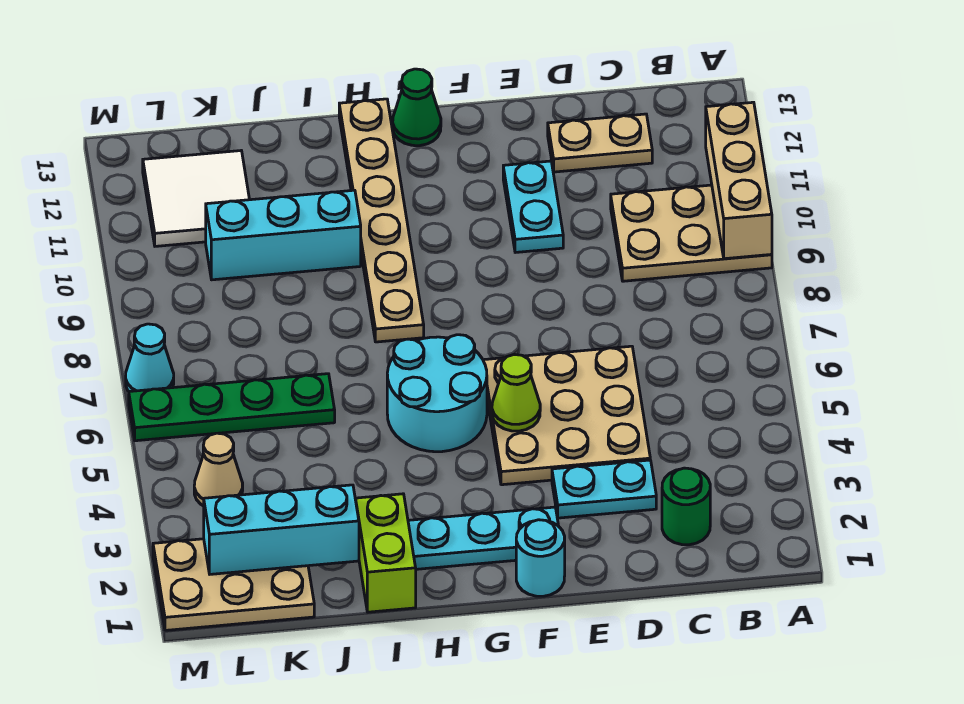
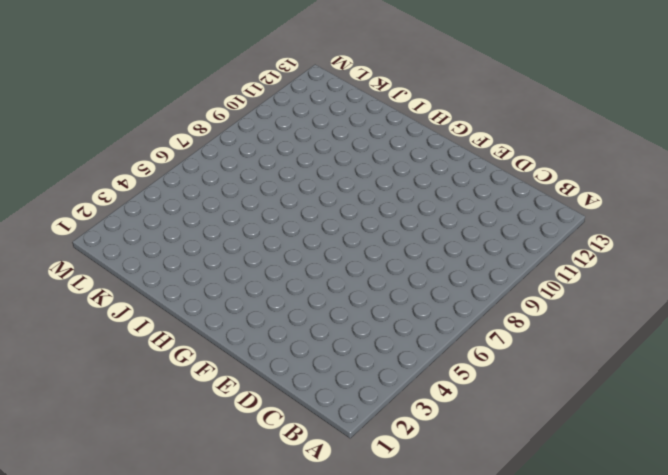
none -> tan plate A9:C10 level 1
none -> green round brick C2 level 1
none -> tan plate C12:D12 level 1

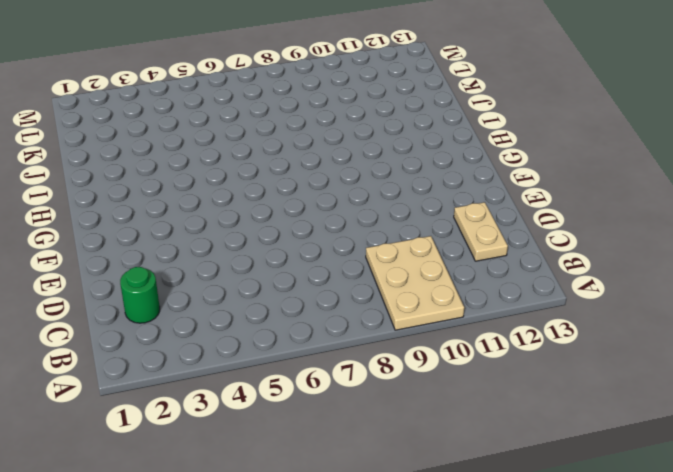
none -> cyan plate D3:E3 level 1
none -> tan plate D4:F6 level 1
none -> cyan plate E10:E11 level 1

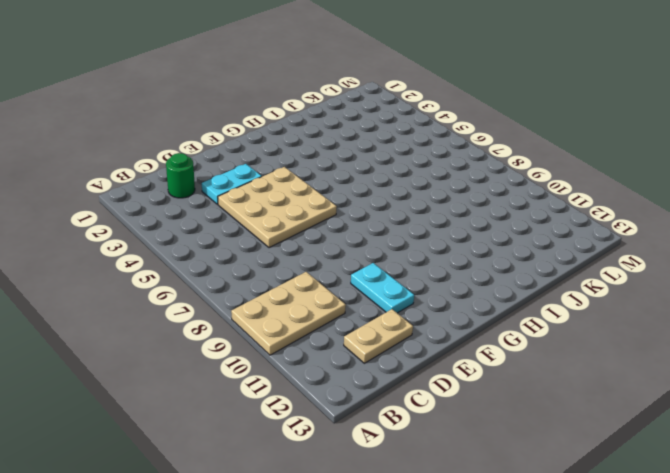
none -> cyan round brick F1 level 1
none -> cyan plate F2:H2 level 1
none -> cyan round brick G5:H6 level 1

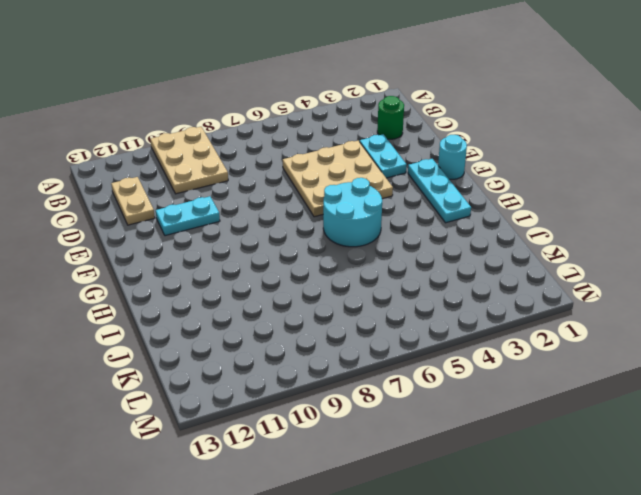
none -> green cone G13 level 1
none -> tan plate H8:H13 level 1
none -> lime brick I1:I2 level 1

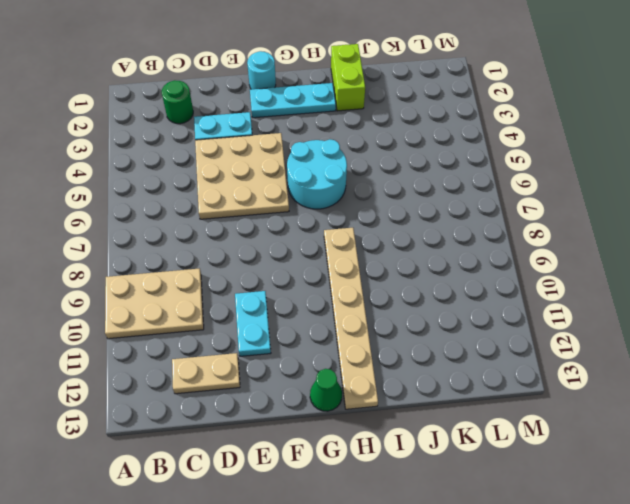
none -> cyan brick I10:K10 level 1
none -> green plate J6:M6 level 1
none -> tan plate K1:M2 level 1

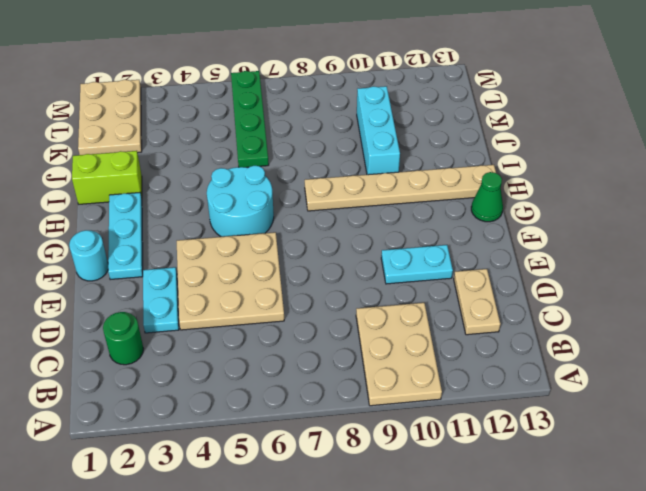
none -> white tile K11:L12 level 1
none -> tan cone L4 level 1
none -> cyan cone M7 level 1

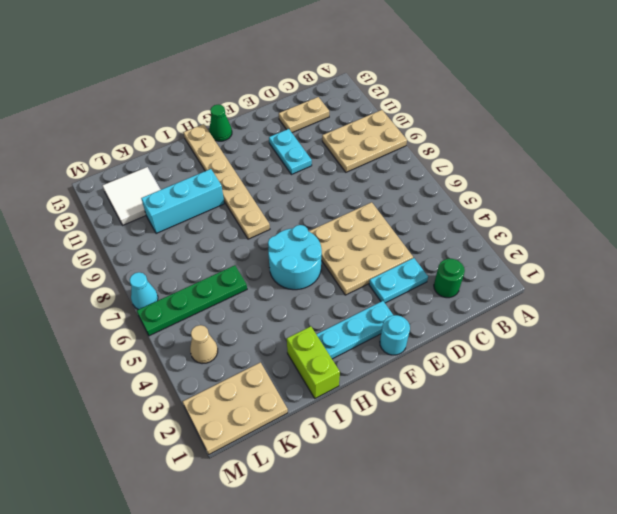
none -> tan brick A9:A11 level 2
none -> lime cone F5 level 2
none -> cyan brick J2:L2 level 2

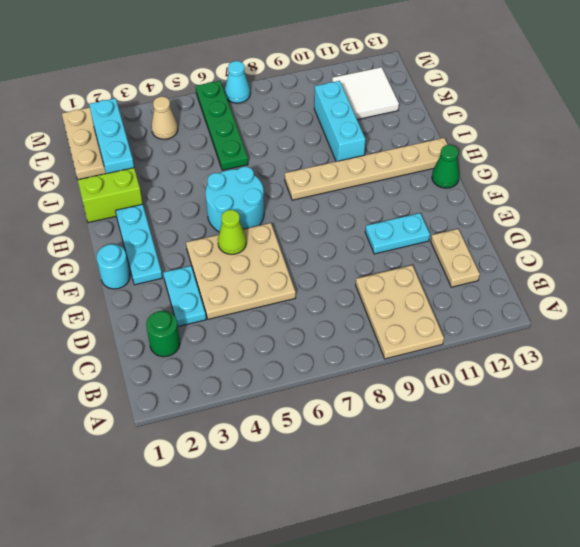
none -> tan brick A9:A11 level 2

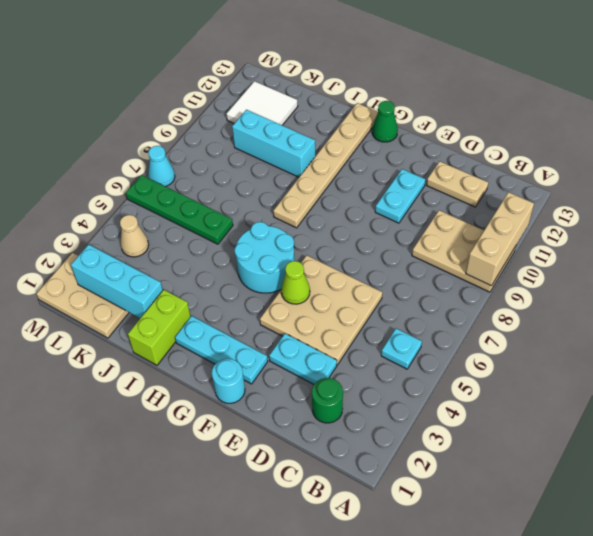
cyan plate B5 level 1 -> none

